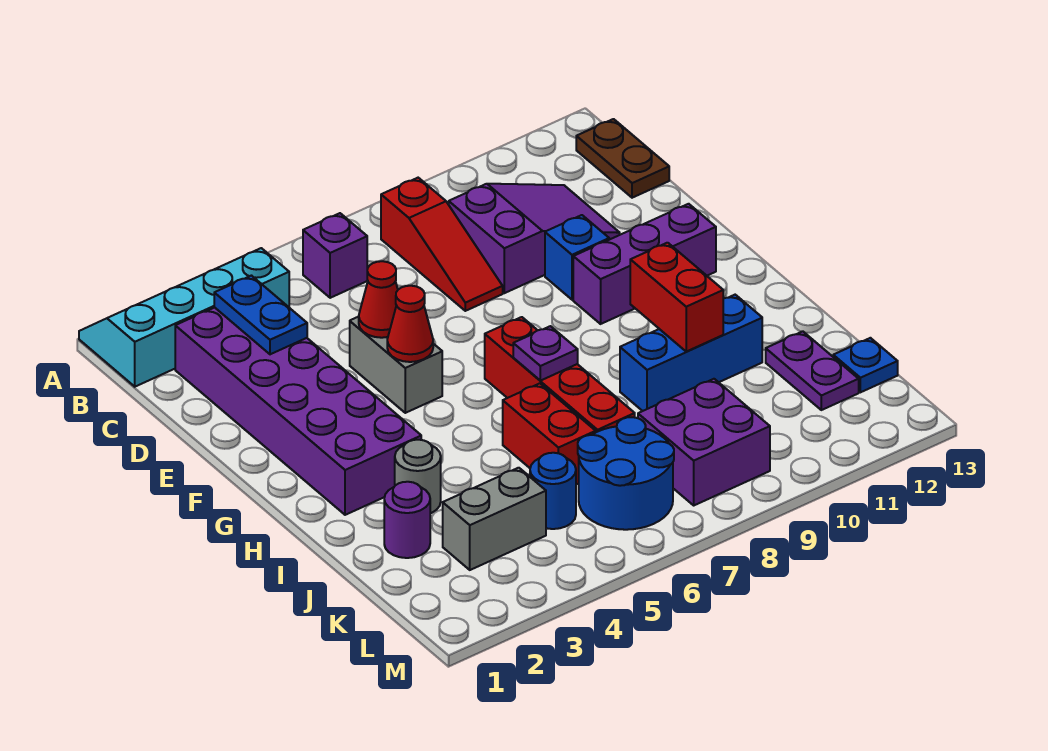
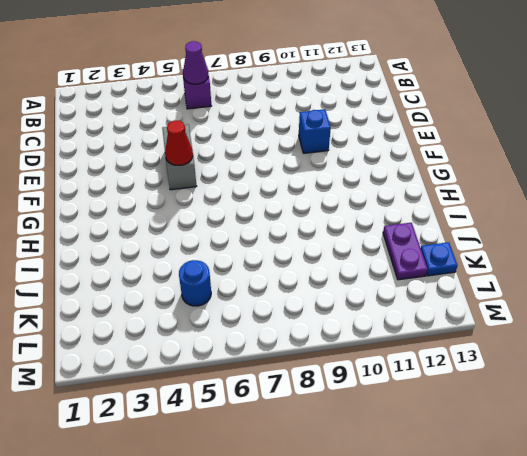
purple cone B6 level 2 -> none
none -> cyan slope A1:B4 level 1 top B
none -> red slope B8:D8 level 1 top B
none -> brown plate B13:C13 level 1

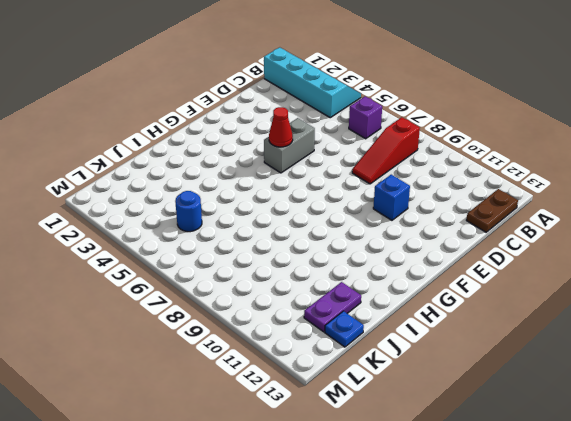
none -> purple brick C2:H3 level 1
none -> purple slope C9:D11 level 1 top 9
none -> purple brick F10:F12 level 1

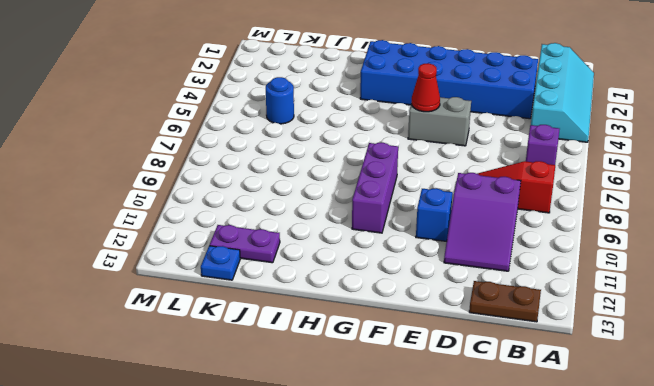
blue brick C2:H3 level 1 -> purple brick C2:H3 level 1
purple brick G8:G10 level 1 -> purple brick F10:F12 level 1
none -> red brick G7:J7 level 1
none -> grey round brick I3 level 1
none -> red brick I6:J6 level 1

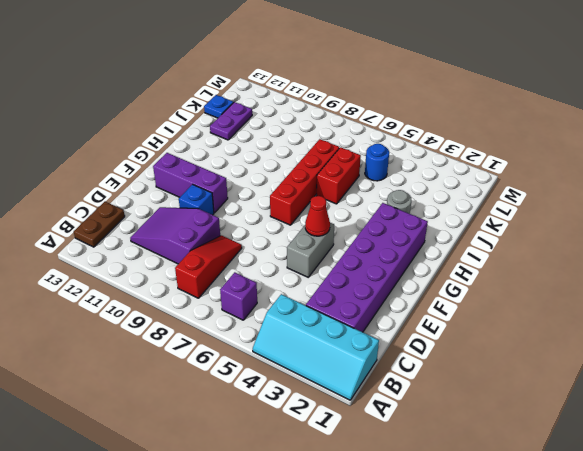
none -> blue brick I9:I11 level 1
none -> purple round brick J2 level 1
none -> grey brick K3:K4 level 1

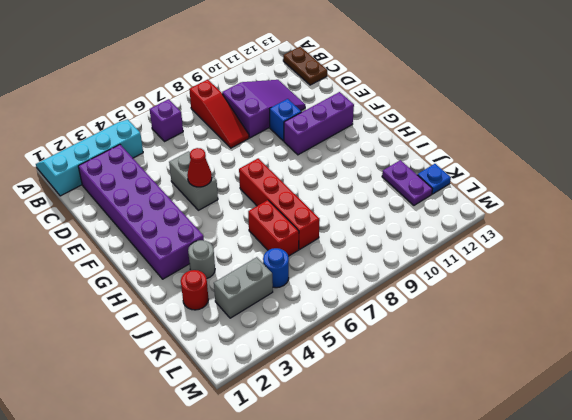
red round brick J2 level 1 -> purple round brick J2 level 1
none -> blue brick I9:I11 level 1
none -> blue round brick K6:L7 level 1
none -> purple brick K8:L9 level 1

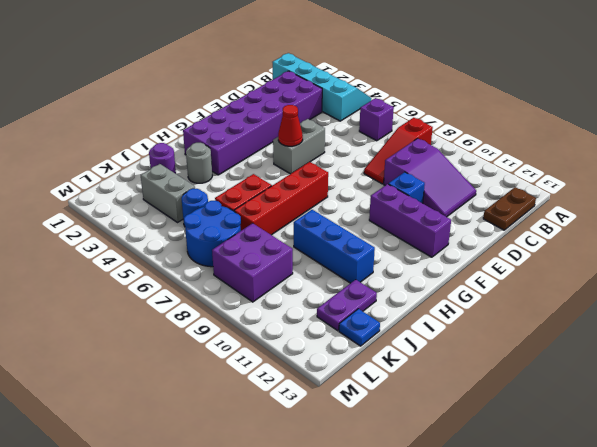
none -> blue plate C3:D3 level 2
none -> red cone E5 level 2
none -> purple plate H7 level 2

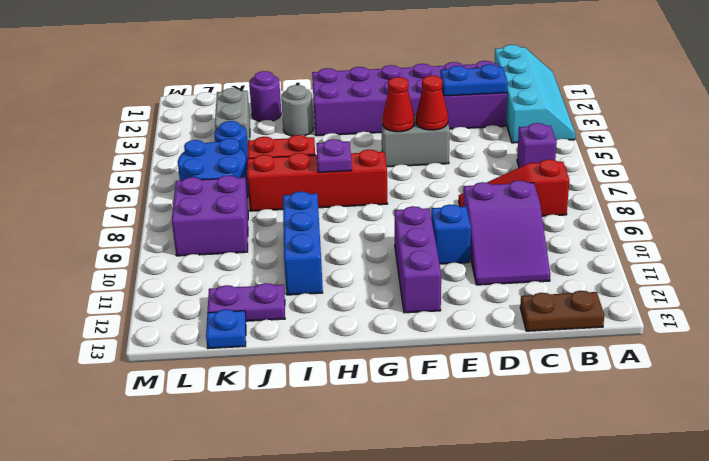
none -> red brick H10:I10 level 2

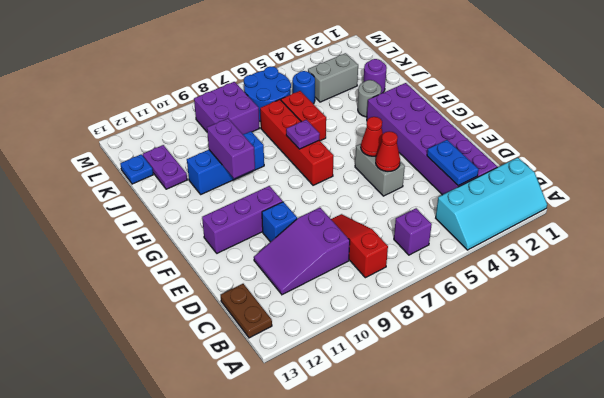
purple brick H10:I10 level 2 -> red brick H10:I10 level 2

